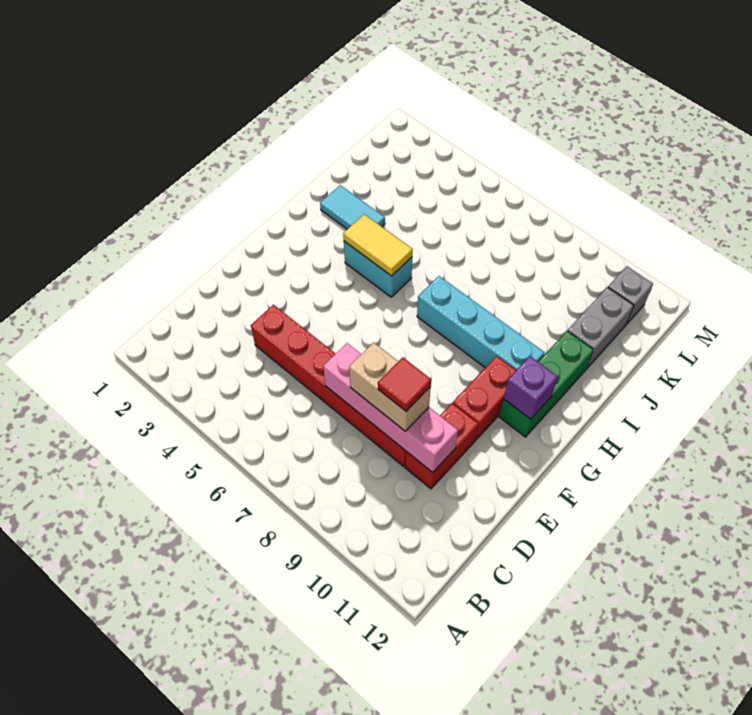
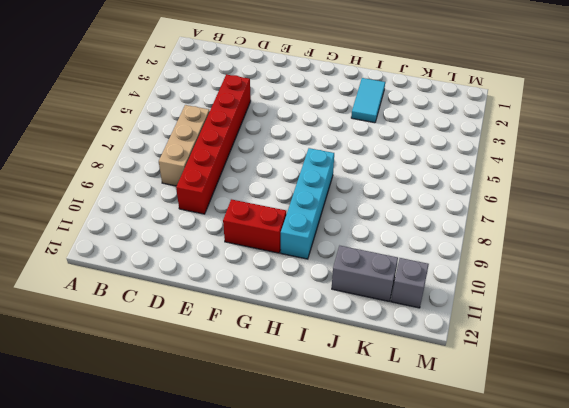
tan brick C6:C8 level 1 -> none
none -> red brick D10:E10 level 1
none -> green brick G11:I11 level 1
none -> cyan brick H4:H5 level 1

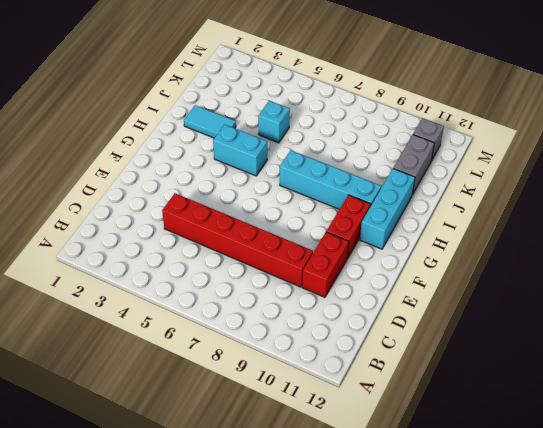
cyan brick G11:I11 level 1 -> green brick G11:I11 level 1
cyan brick J5 level 1 -> none
none -> pink brick D7:D10 level 2
none -> purple brick G11 level 2
none -> yellow tile H4:H5 level 2

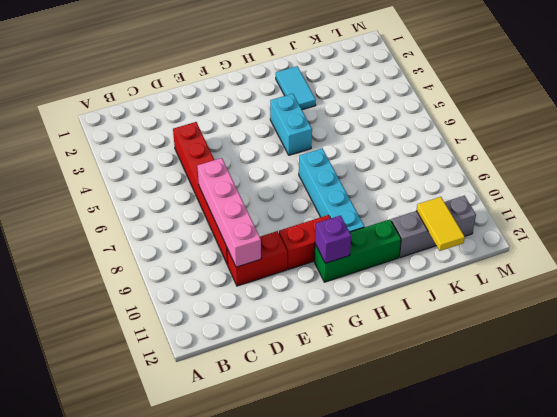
yellow tile K11:K12 level 2 -> yellow tile H4:H5 level 2
none -> tan brick D8:D9 level 3
none -> red tile D9 level 4

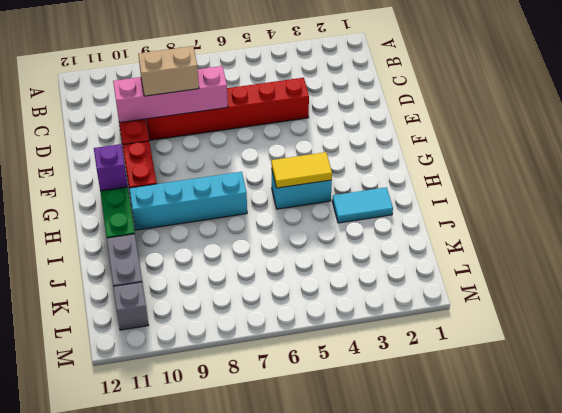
none -> red tile D9 level 4

